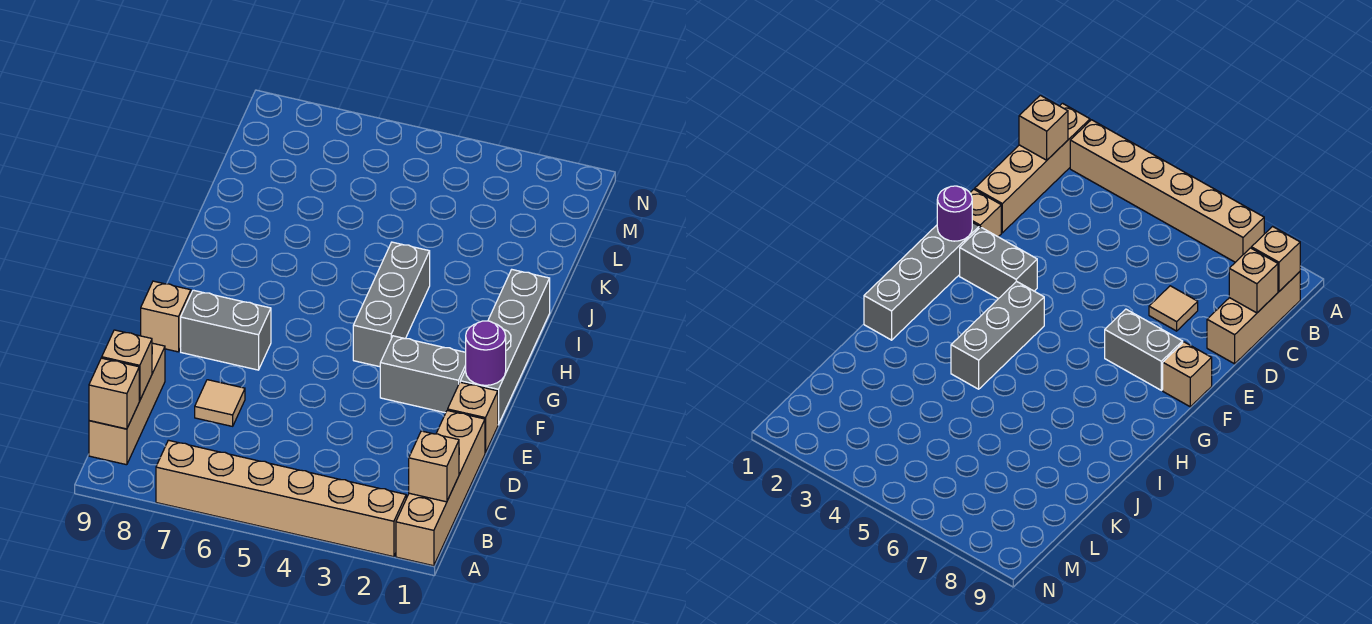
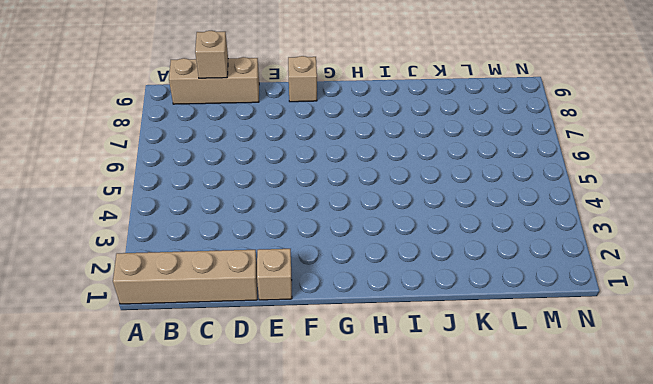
none -> tan brick A2:A7 level 1
none -> tan tile D7 level 1
none -> grey brick F1:I1 level 1

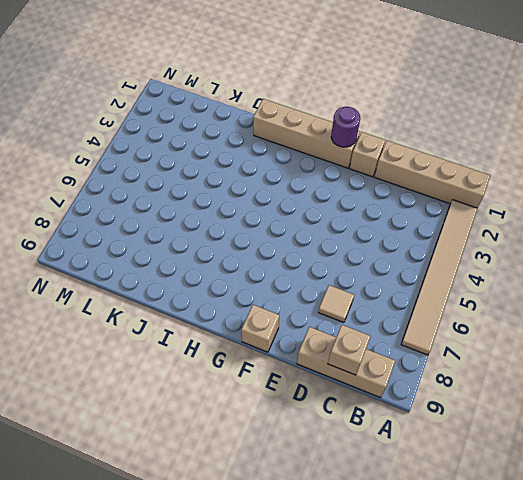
tan tile A2:A7 level 1 -> tan brick A2:A7 level 1
tan brick F1:I1 level 1 -> grey brick F1:I1 level 1
none -> grey brick F2:F3 level 1
none -> grey brick F7:F8 level 1
none -> grey brick G4:I4 level 1

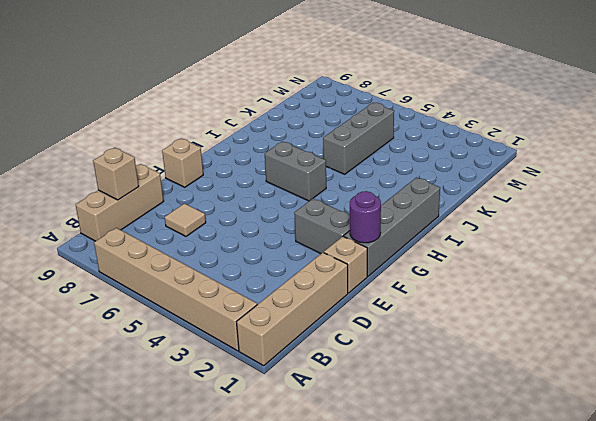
grey brick H5:H6 level 1 -> grey brick F7:F8 level 1
grey brick J5:L5 level 1 -> grey brick G4:I4 level 1
none -> tan brick B1 level 2
none -> tan brick B9 level 2

